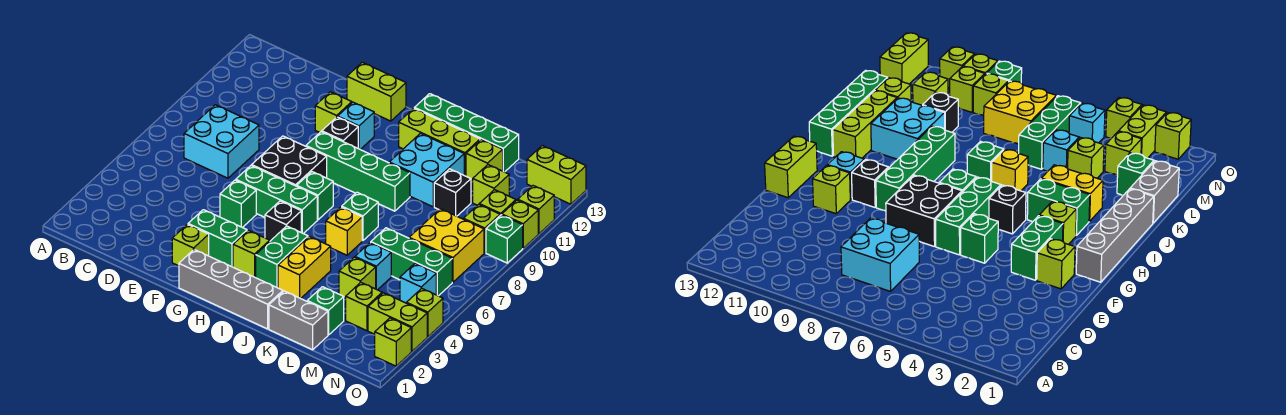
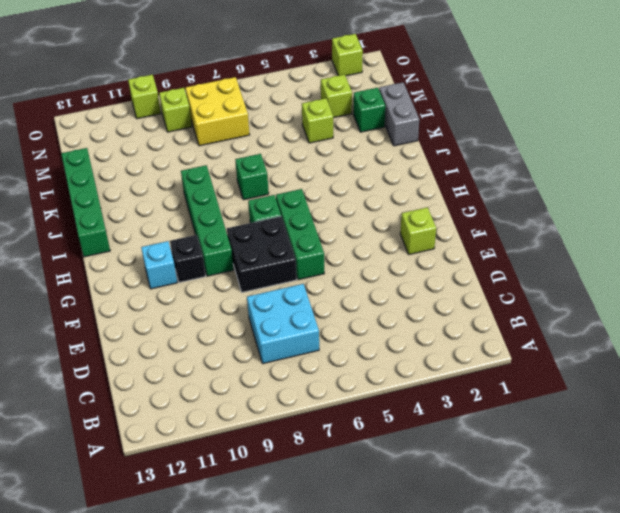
none -> green brick F3:G3 level 1
none -> green brick F5 level 1
none -> lime brick F11 level 1
none -> lime brick F13:G13 level 1

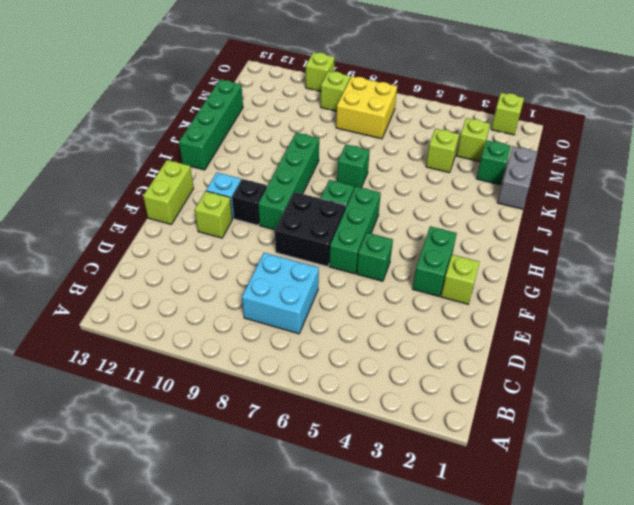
none -> grey brick G1:J1 level 1
none -> lime brick H3 level 1
none -> black brick H5 level 1
none -> green brick I3:I4 level 1

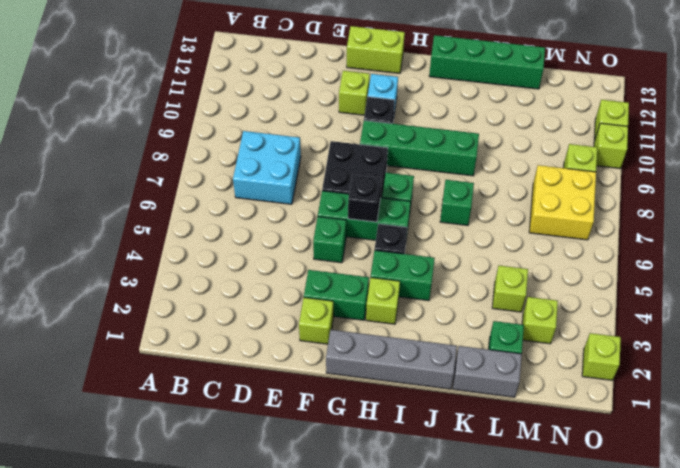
black brick G6 level 2 -> black brick L10 level 1
green brick H4:I4 level 1 -> green brick I3:I4 level 1
none -> lime brick I12:K12 level 1
none -> yellow brick J3:J4 level 1
none -> yellow brick J6 level 1
none -> cyan brick J10:K11 level 1

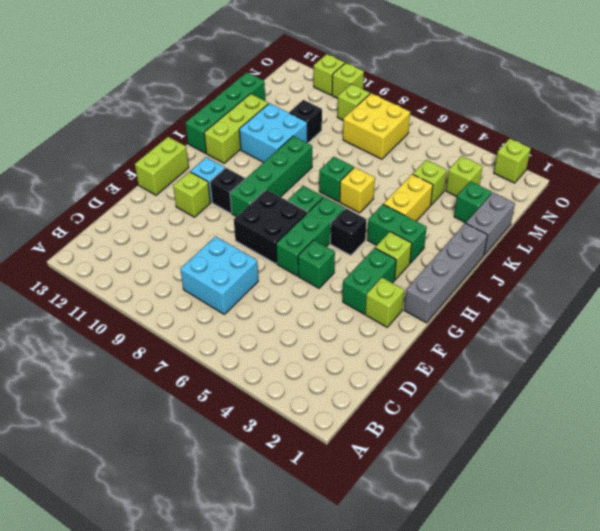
yellow brick J4:K4 level 1 -> yellow brick J3:J4 level 1
none -> cyan brick L5 level 1
none -> green brick L6:N6 level 1
none -> lime brick L12 level 1
none -> lime brick M11 level 1

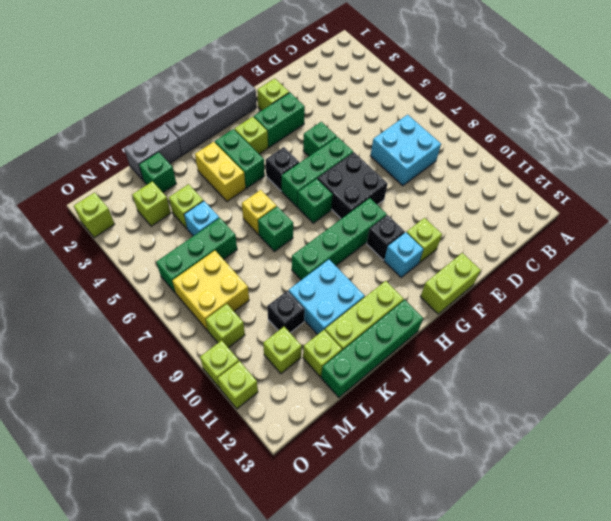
none -> lime brick N3:O3 level 1
none -> cyan brick N5 level 1
none -> lime brick N10 level 1
none -> lime brick N13:O13 level 1

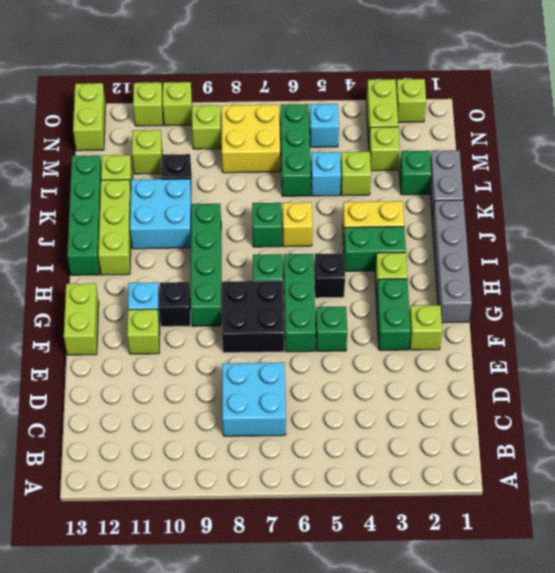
none -> lime brick N10 level 1
none -> lime brick O4 level 1
none -> green brick O9 level 1

